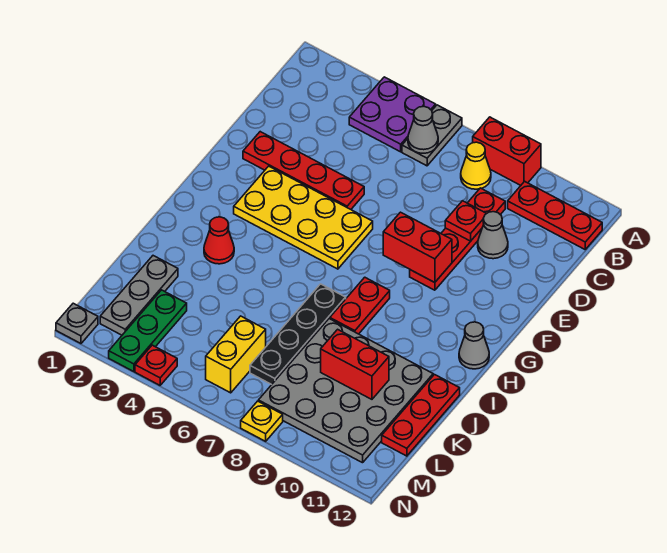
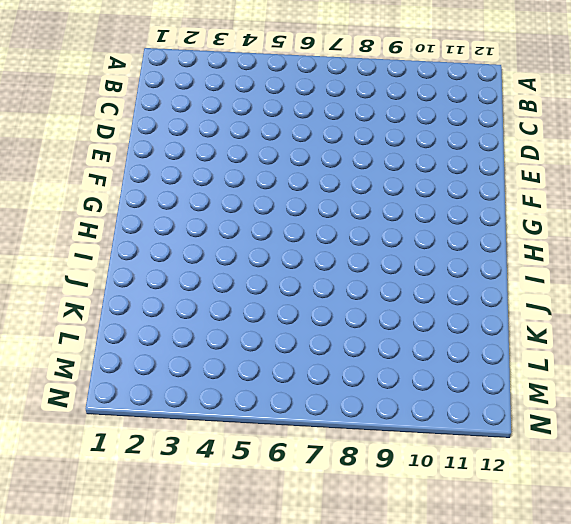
none -> purple plate A4:B5 level 1
none -> grey plate A6:B6 level 1
none -> red brick A8:A9 level 1

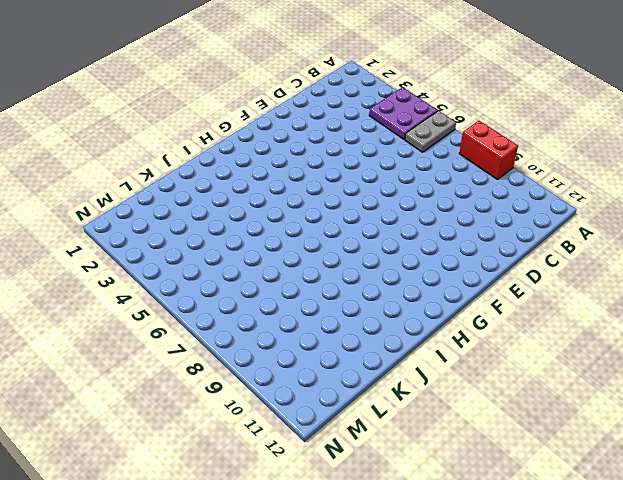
none -> yellow cone B8 level 1
none -> red plate B10:B12 level 1
none -> red plate C9:F9 level 1

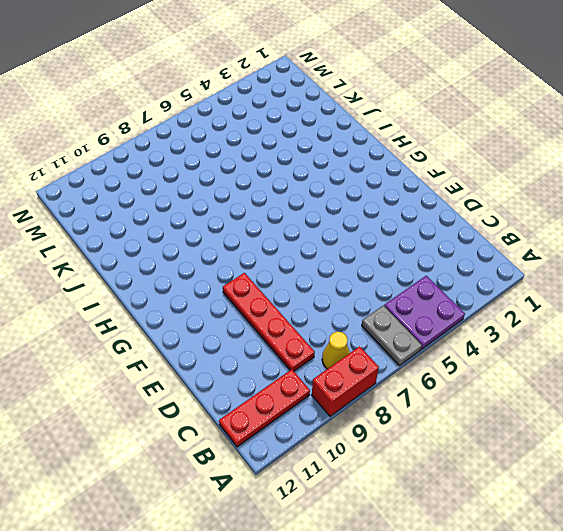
none -> grey cone D10 level 1
none -> red plate E2:E5 level 1
none -> yellow plate F3:G6 level 1

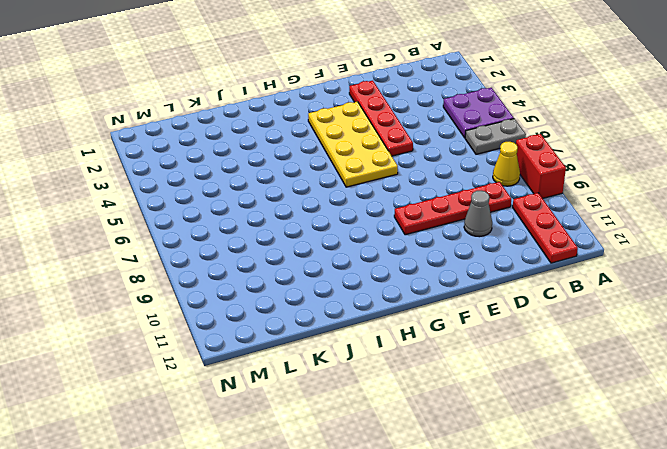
none -> red plate H8:I8 level 1
none -> grey cone H12 level 1
none -> red cone I3 level 1

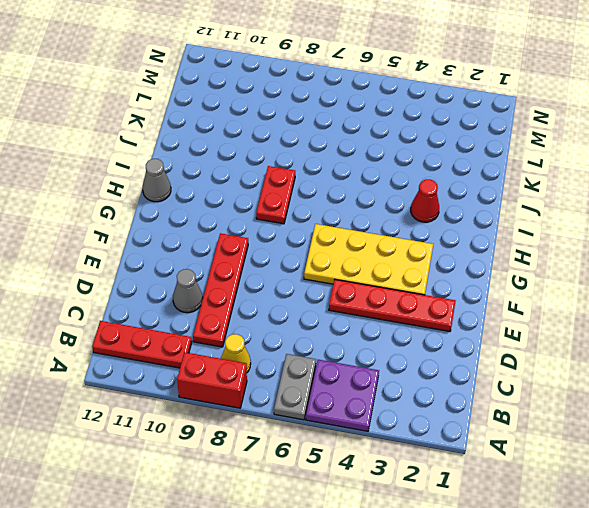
none -> black plate I7:L7 level 1
none -> grey plate J8:M11 level 1
none -> red plate J12:L12 level 1

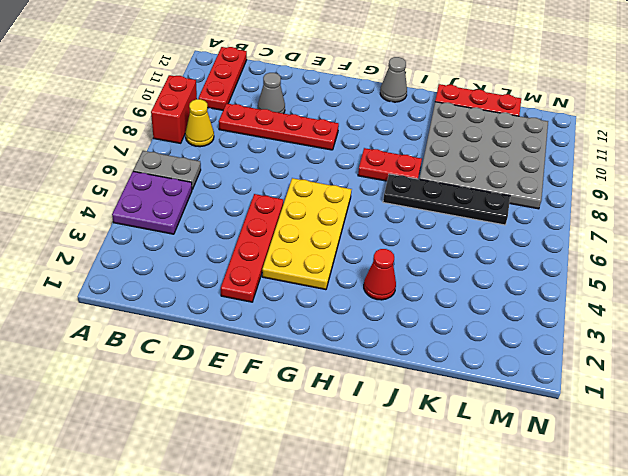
none -> grey plate K2:M2 level 1
none -> green plate L3:N3 level 1
none -> yellow brick L6:M6 level 1

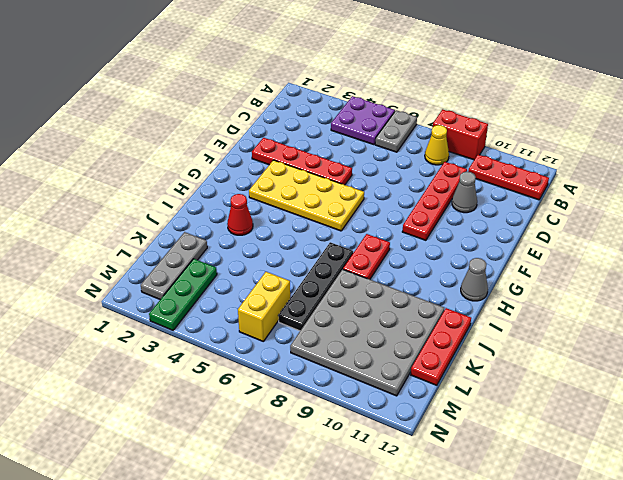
none -> grey plate N1 level 1
none -> red plate N4 level 1
none -> yellow plate N8 level 1

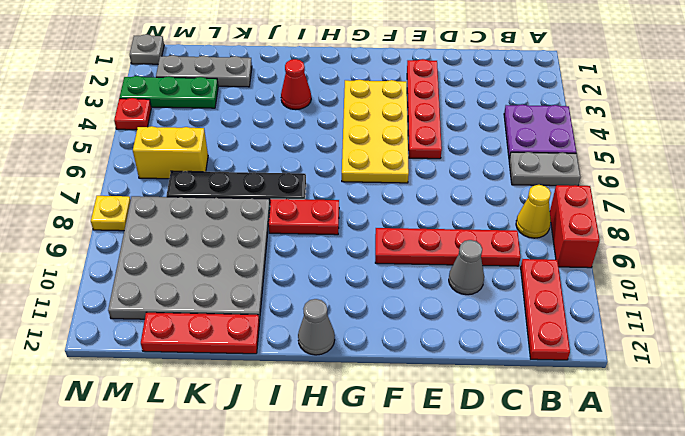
none -> grey cone B6 level 2
none -> red plate D9 level 2
none -> red brick F8:F9 level 2

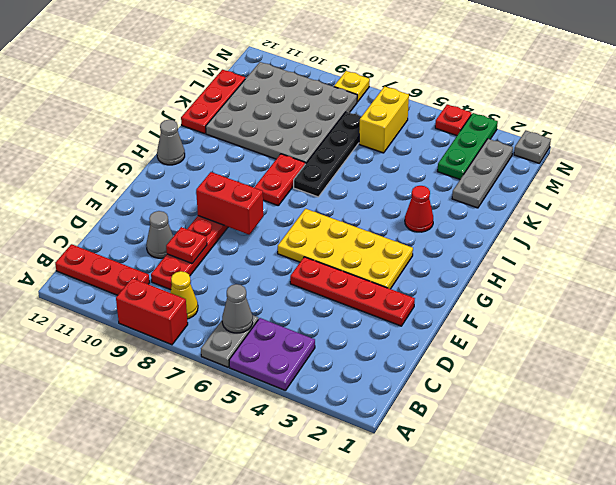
none -> red brick K9:K10 level 2

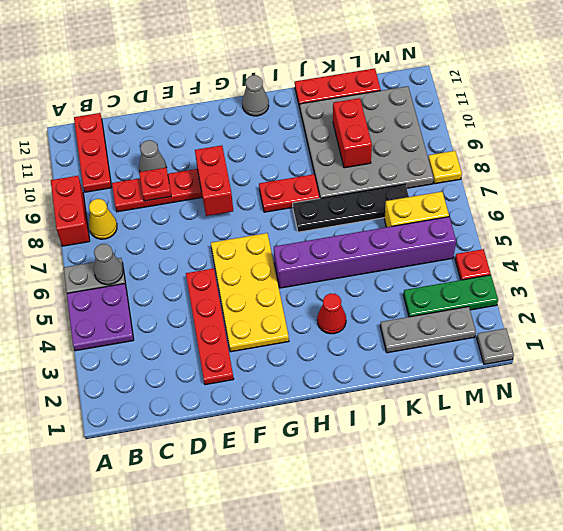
purple brick H5:M5 level 1 -> none

